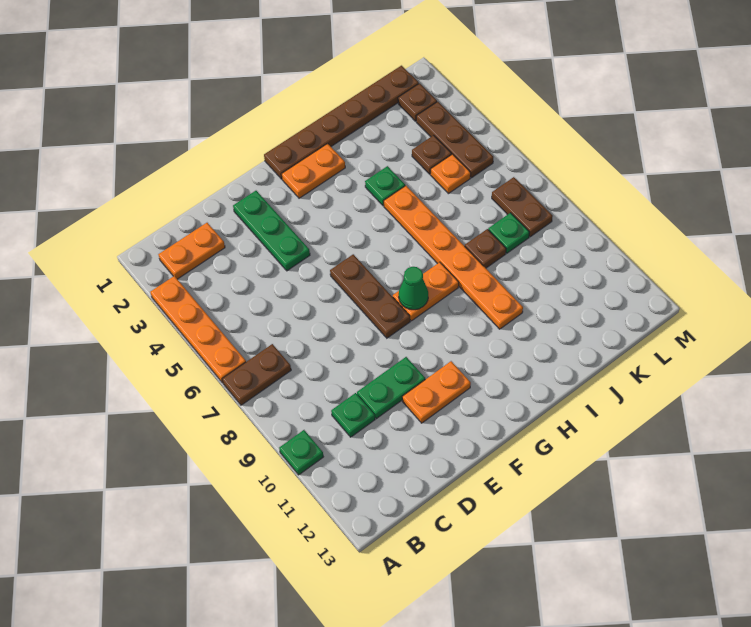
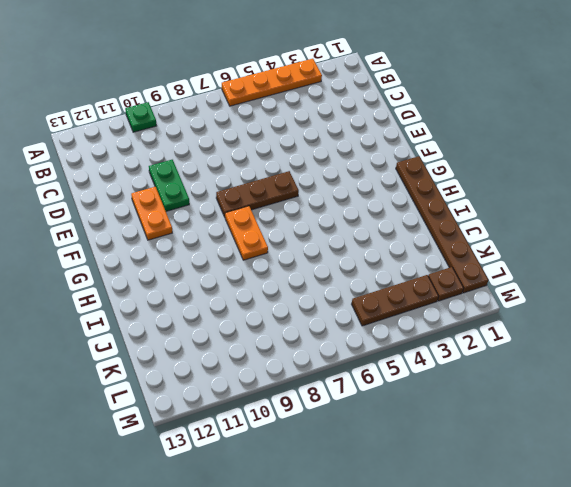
none -> brown plate A7:B7 level 1
none -> orange plate B2:C2 level 1
none -> green plate C10 level 1

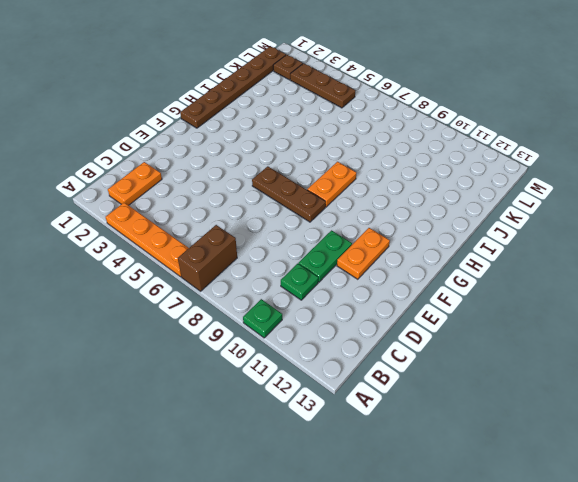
brown brick A7:B7 level 1 -> brown plate A7:B7 level 1
none -> green plate E2:E4 level 1
none -> orange plate G2:H2 level 1
none -> green plate I4 level 1

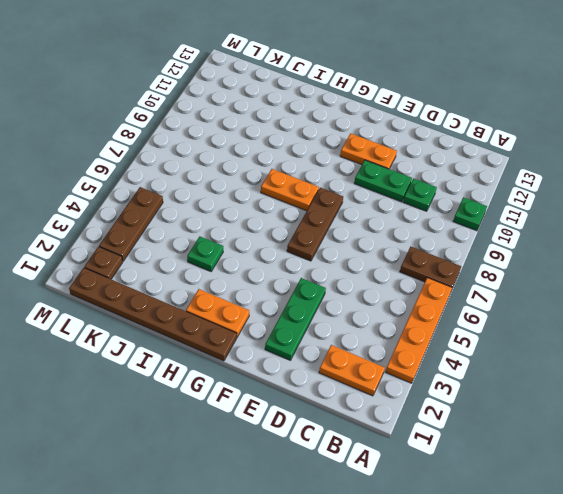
none -> orange plate I5:I10 level 1
none -> brown plate J8 level 1
none -> brown plate K4 level 1

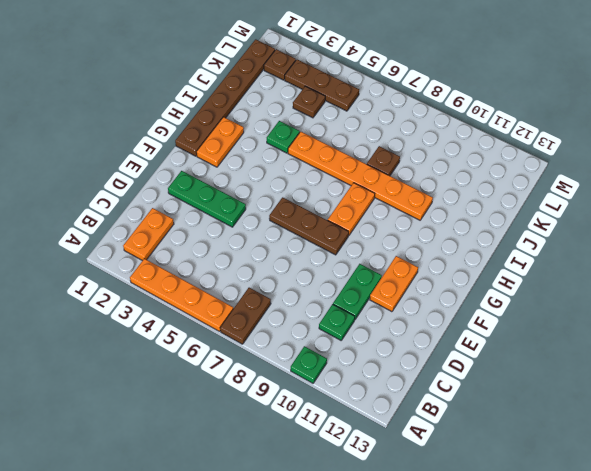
none -> orange plate K5 level 1
none -> green plate K8 level 1
none -> brown plate L7:L8 level 1

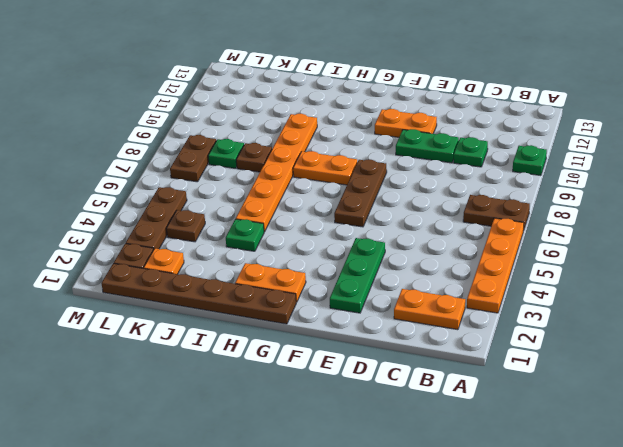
orange plate K2 level 1 -> orange plate K5 level 1
none -> green cone G8 level 2

